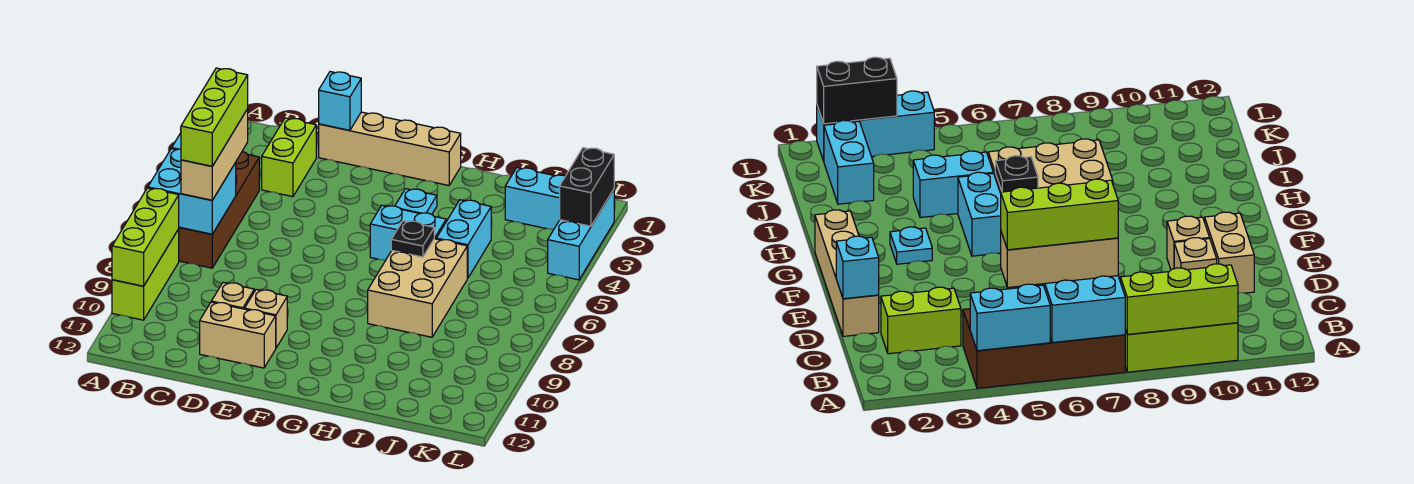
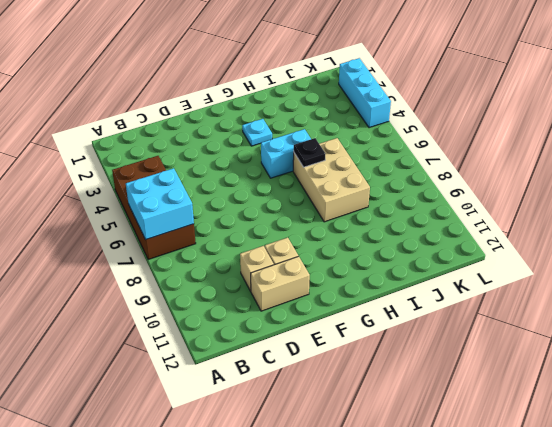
none -> lime brick A8:A10 level 1
none -> lime brick C2:C3 level 1
none -> tan brick D1:G1 level 1

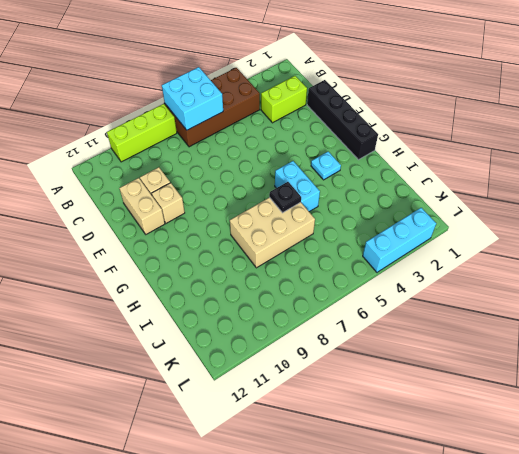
black brick D1:G1 level 1 -> tan brick D1:G1 level 1
none -> cyan brick I4:I5 level 1
none -> cyan brick J2:K2 level 1
none -> cyan brick A4:A5 level 2

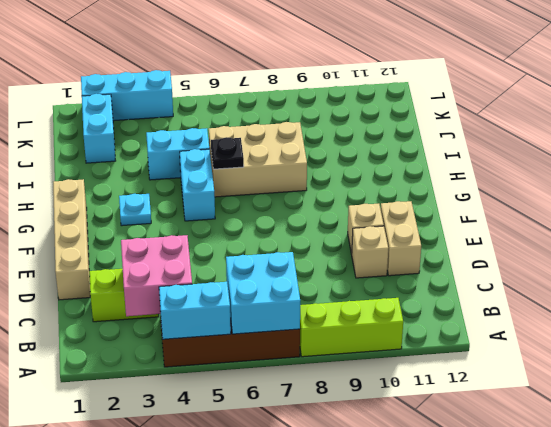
pink brick B3:C4 level 2 -> none
none -> lime brick A8:A10 level 2
none -> cyan brick D1 level 2
none -> black brick L2:L3 level 2

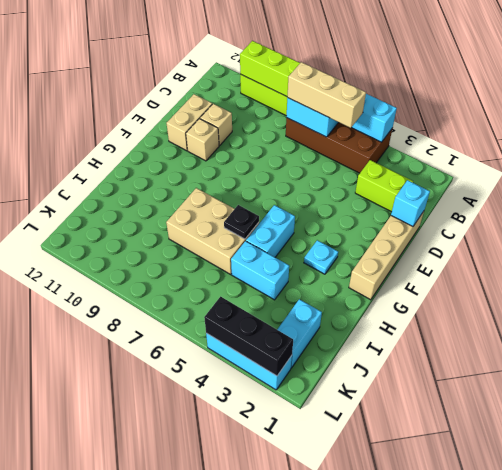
black brick L2:L4 level 2 -> black brick L2:L3 level 2
none -> lime brick B5:B7 level 4

